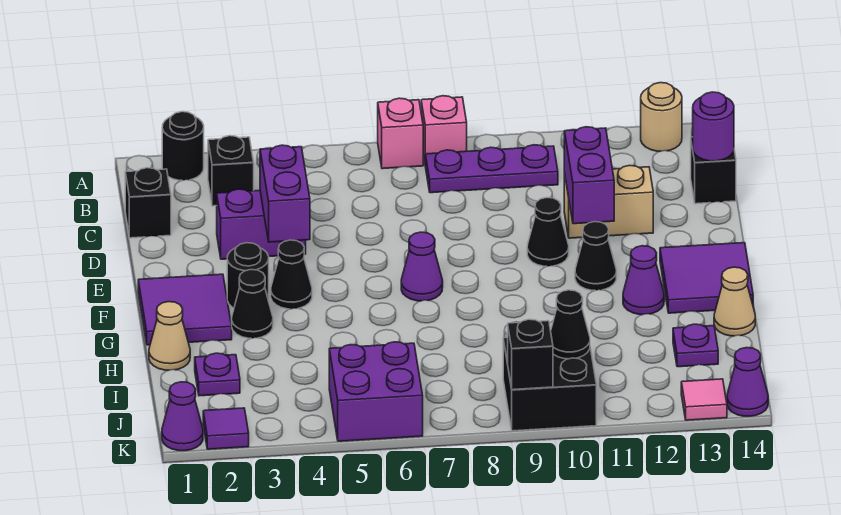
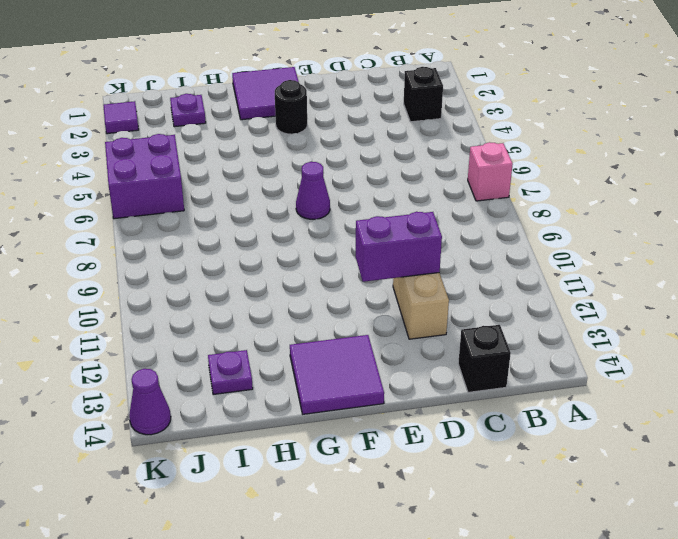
none -> black round brick A2 level 1
none -> pink brick A8 level 1
none -> tan round brick A13 level 1
none -> purple plate B8:B10 level 1

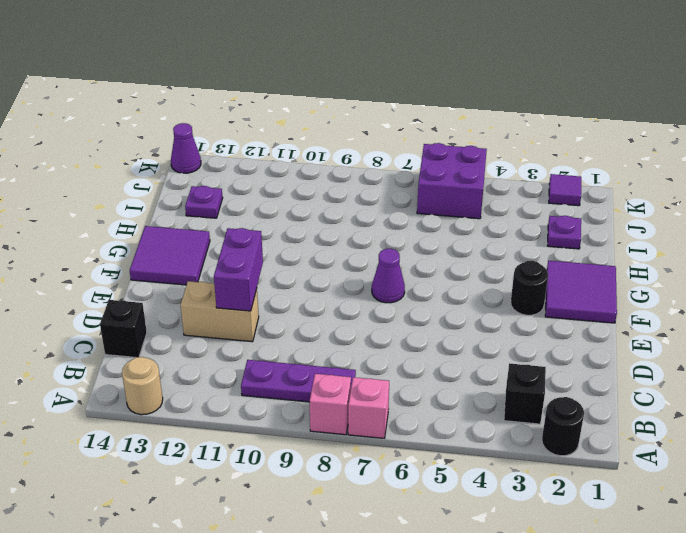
none -> black brick C1 level 1
none -> purple brick D3:D4 level 1
none -> black cone E10 level 1
none -> black cone F4 level 1

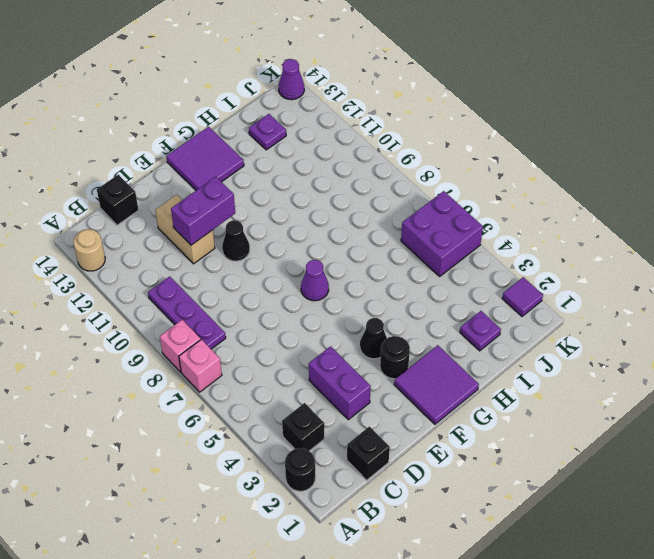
none -> black cone F11 level 1
none -> black cone G3 level 1
none -> purple cone G12 level 1
none -> tan cone H1 level 1

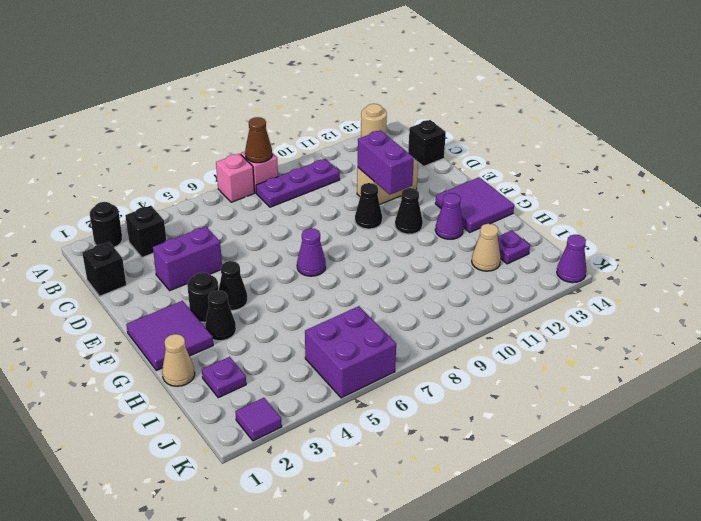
brown cone A8 level 2 -> none
tan cone I12 level 1 -> tan cone H14 level 1
none -> black brick J9:K10 level 1
none -> purple cone K1 level 1
none -> pink tile K13 level 1
none -> purple round brick C14 level 2

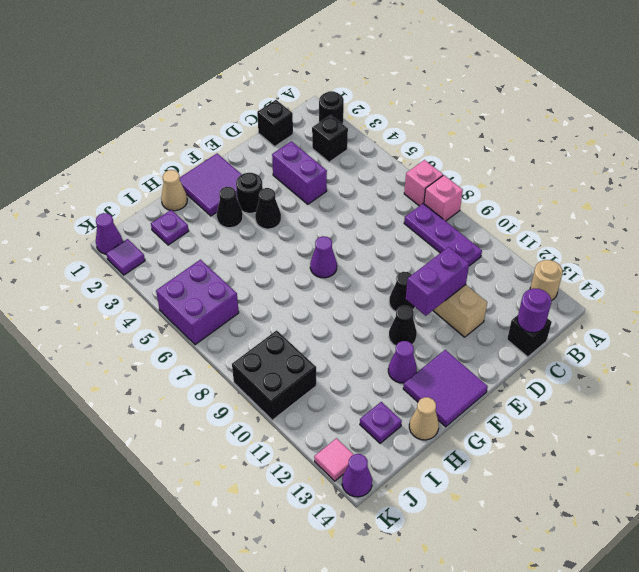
none -> purple brick D4:E4 level 2
none -> black cone J10 level 2
none -> black brick K9 level 2

